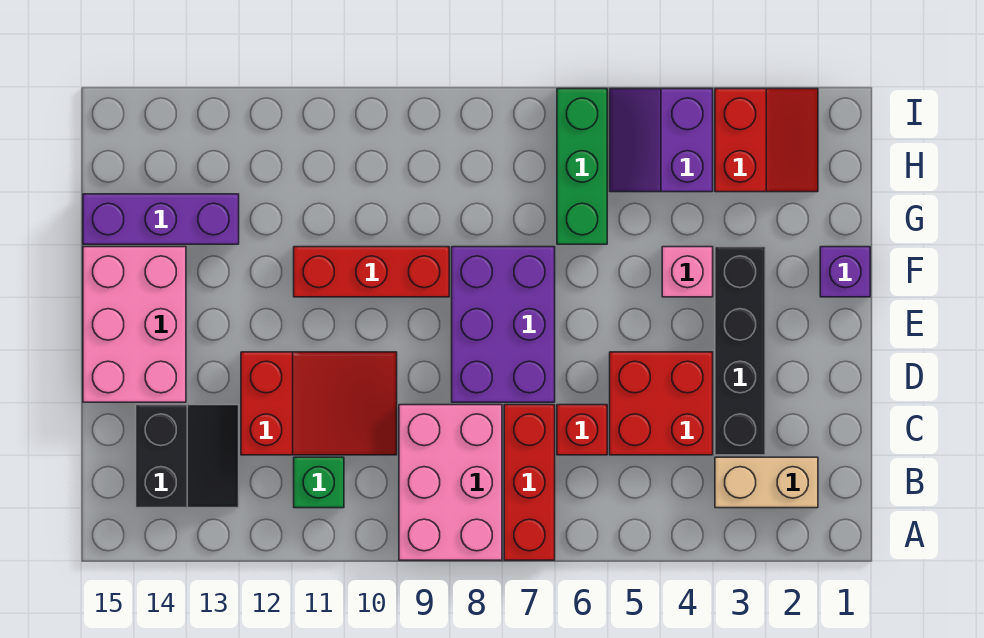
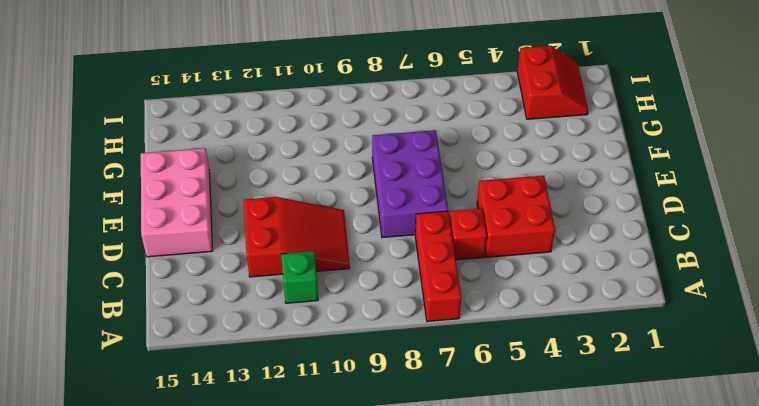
none -> pink brick A8:C9 level 1
none -> tan brick B2:B3 level 1
none -> black slope B13:C14 level 1 top 14

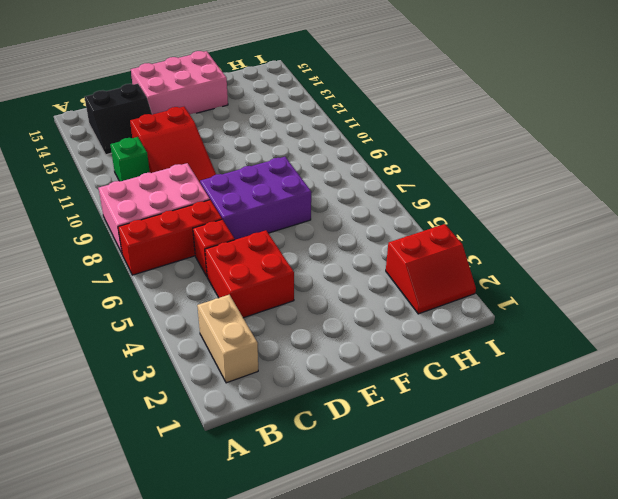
none -> black brick C3:F3 level 1
none -> purple brick F1 level 1
none -> pink brick F4 level 1

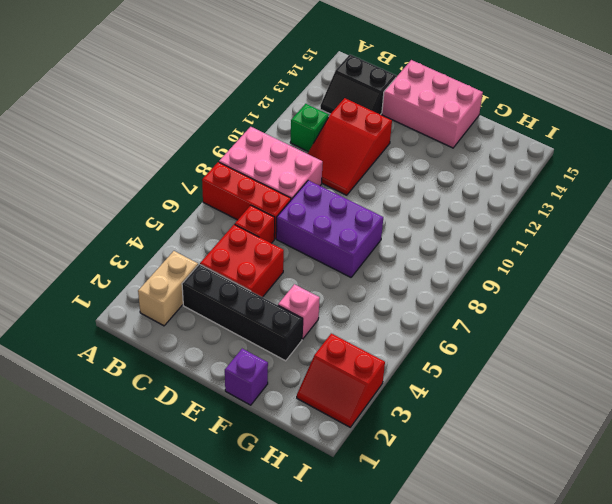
none -> red brick F9:F11 level 1
none -> green brick G6:I6 level 1
none -> purple brick G13:G15 level 1

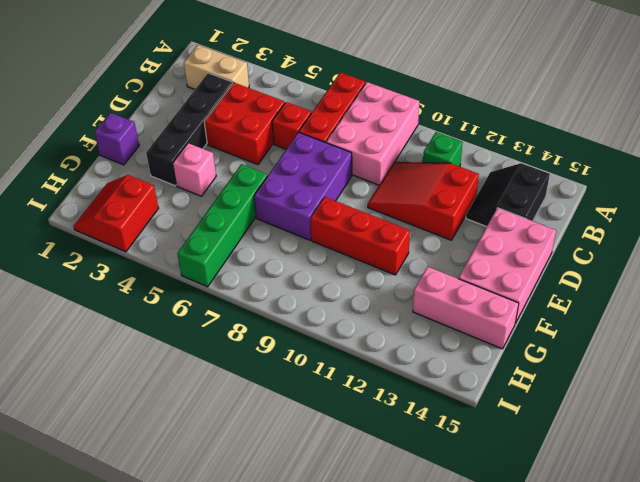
green brick F6:I6 level 1 -> green brick G6:I6 level 1
pink brick G13:G15 level 1 -> purple brick G13:G15 level 1
none -> purple slope H4:I5 level 1 top 4

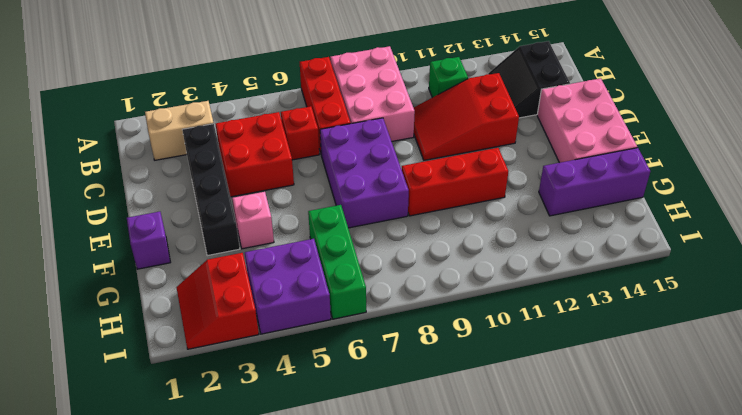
purple brick H4:I5 level 1 -> purple slope H4:I5 level 1 top 4

